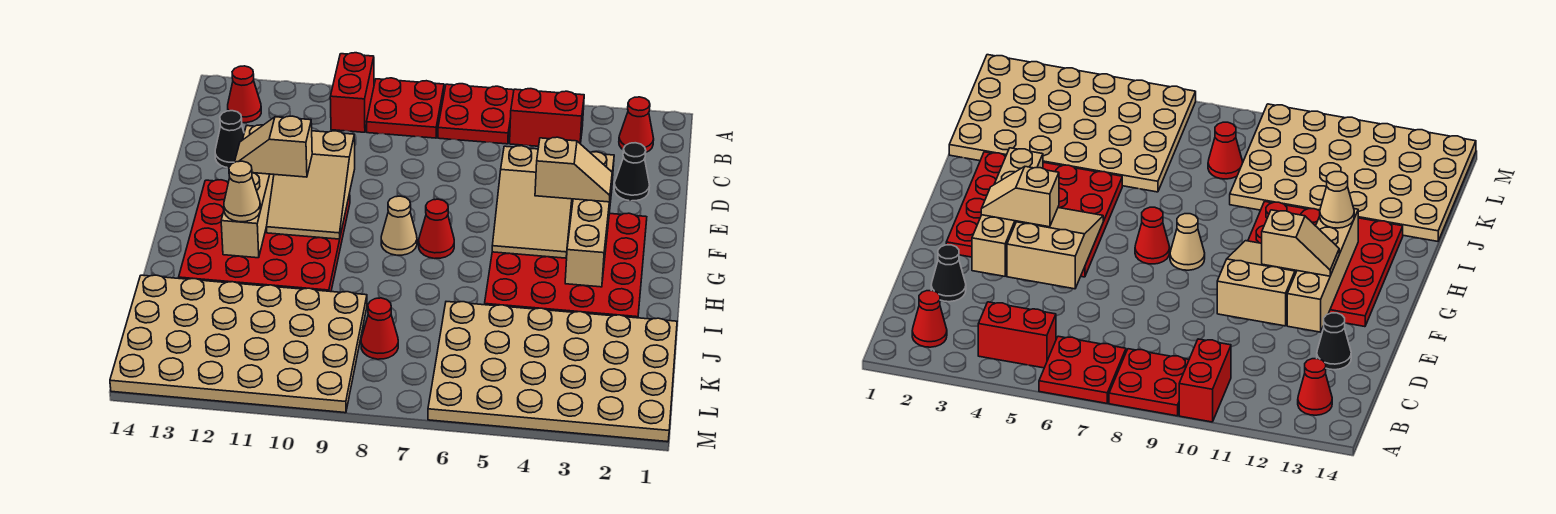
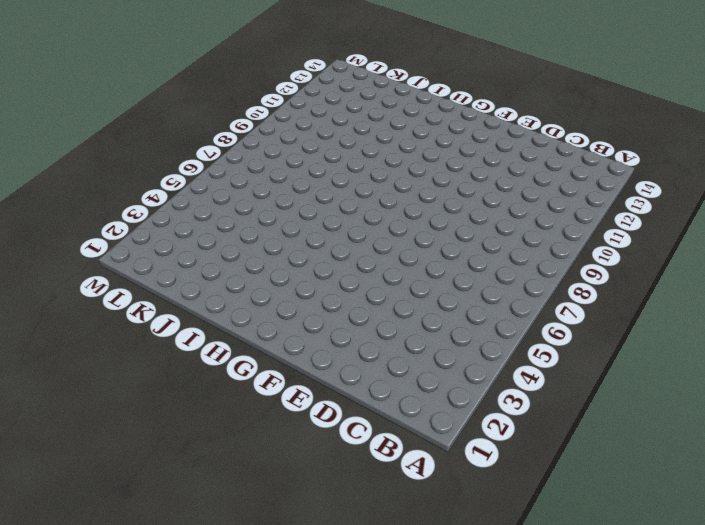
none -> red plate A6:B7 level 1
none -> red plate A8:B9 level 1
none -> red brick A10:B10 level 1

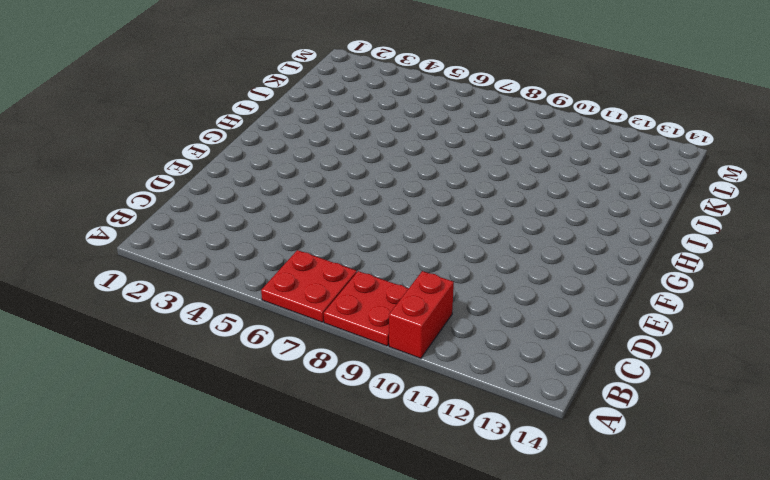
none -> red cone B2 level 1
none -> red brick B4:B5 level 1
none -> red cone B13 level 1

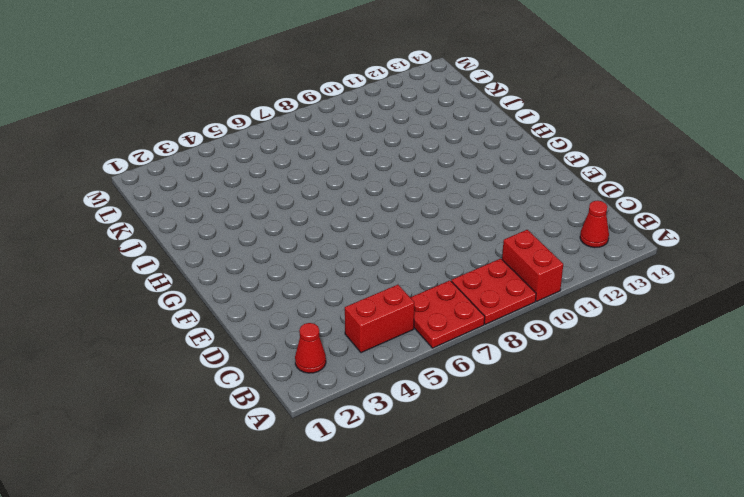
none -> black cone D2 level 1
none -> black cone D13 level 1
none -> red plate F2:I5 level 1

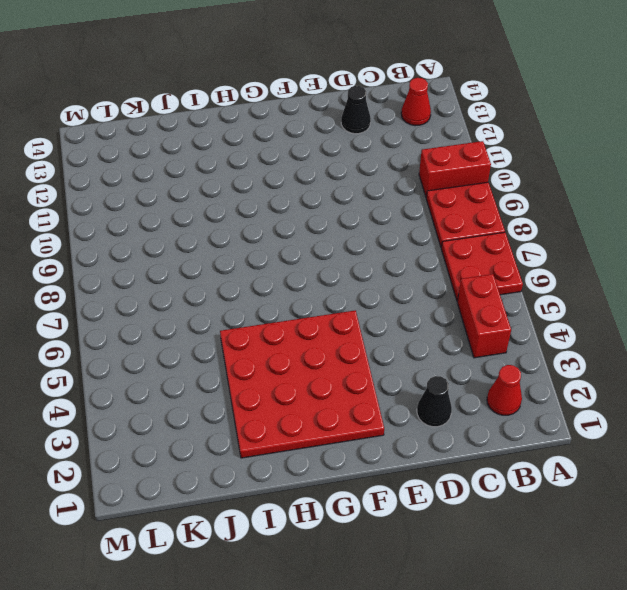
none -> red plate F10:I13 level 1
none -> red cone G7 level 1
none -> tan cone G8 level 1

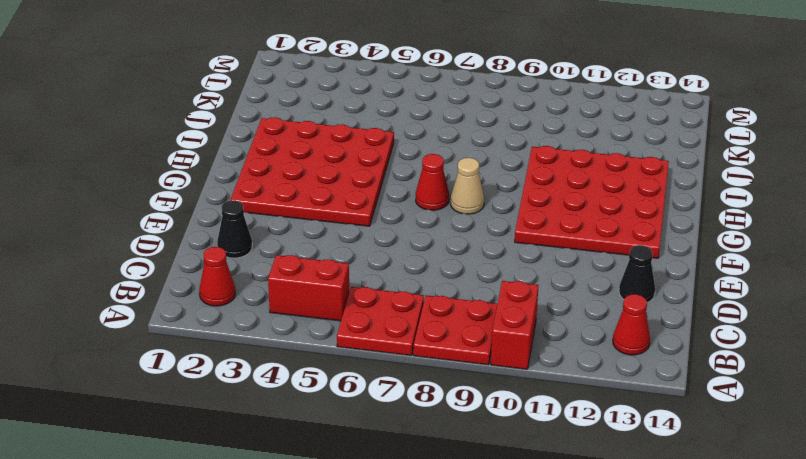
none -> tan plate J1:M6 level 1
none -> tan plate J9:M14 level 1
none -> red cone K8 level 1

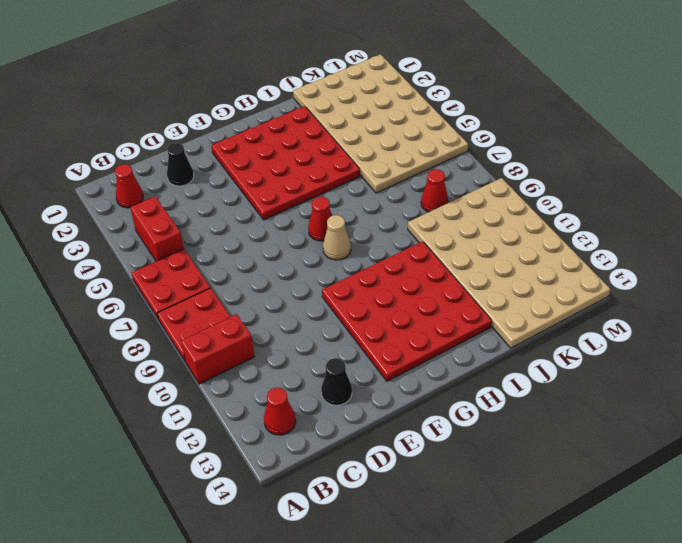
none -> tan brick E3:H3 level 2
none -> tan slope E4:G5 level 2 top E
none -> tan slope E10:G11 level 2 top E

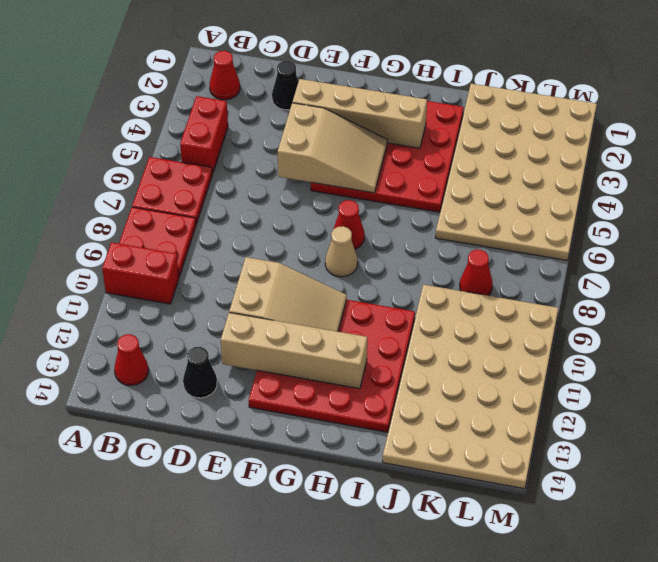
none -> tan slope F3:F4 level 3 top 4
none -> tan slope F11:F12 level 3 top 11
none -> tan cone H12 level 3

